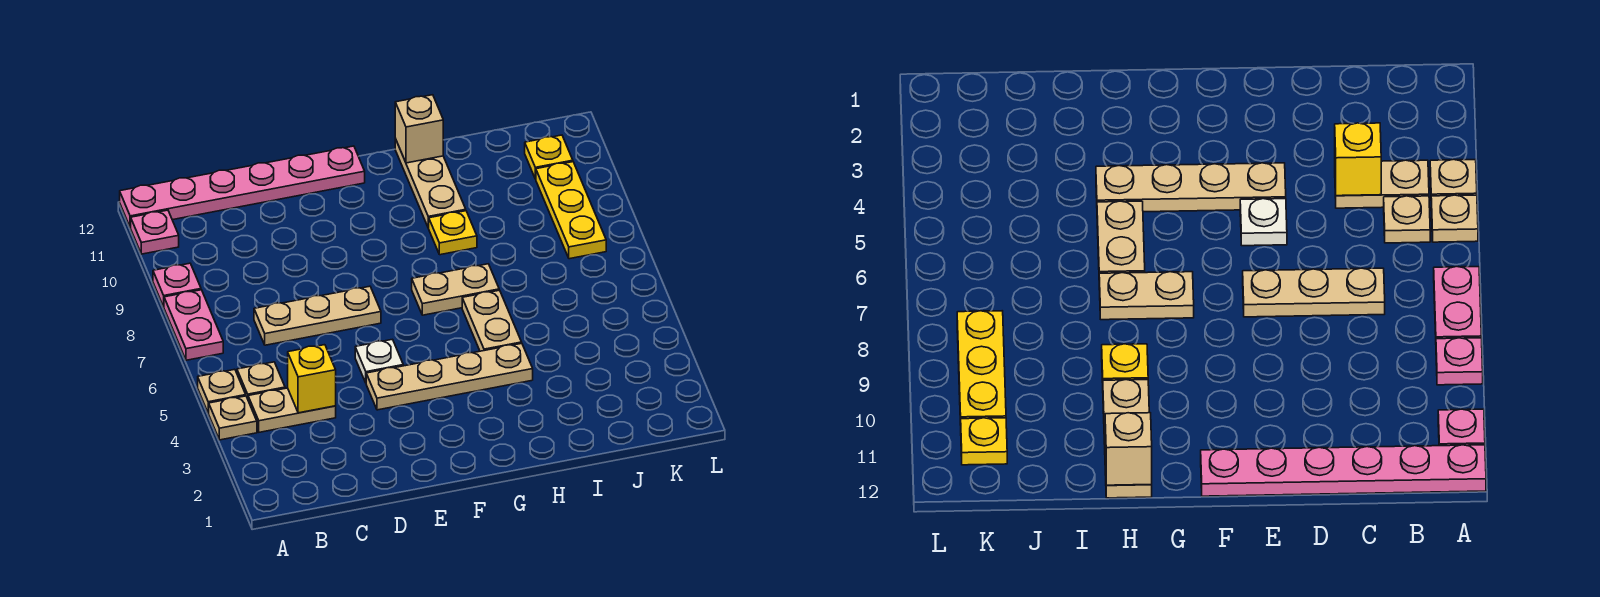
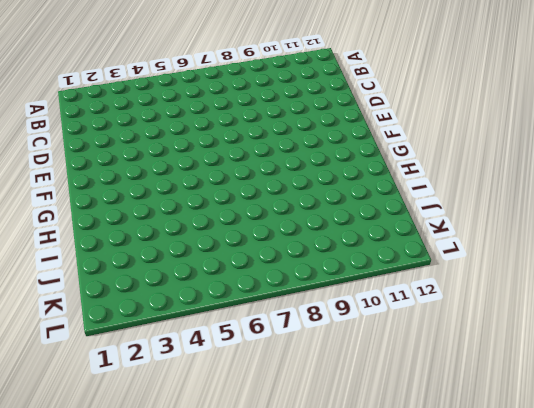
none -> tan plate A4 level 1
none -> tan plate A5 level 1
none -> pink plate A7:A8 level 1

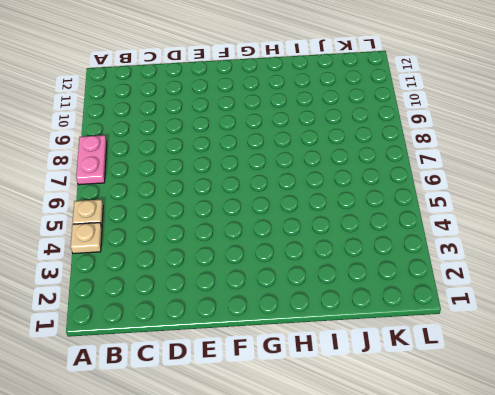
none -> pink plate A9 level 1
none -> pink plate A11 level 1
none -> pink plate A12:F12 level 1

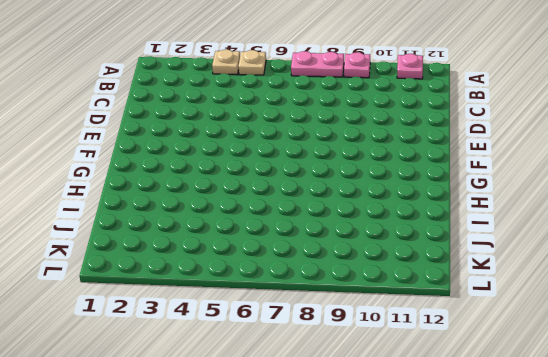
none -> pink plate A12:F12 level 1
none -> tan plate B4:C4 level 1
none -> tan plate B5 level 1

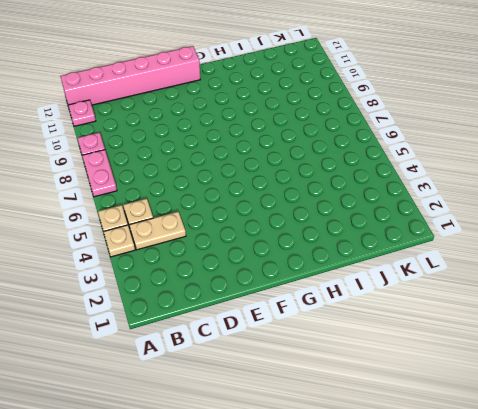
pink brick A12:F12 level 1 -> pink plate A12:F12 level 1
none -> tan plate C7:E7 level 1
none -> tan plate E4:H4 level 1
none -> white plate E5 level 1

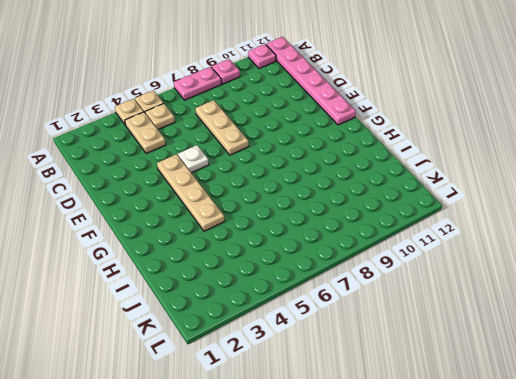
none -> tan plate G7:H7 level 1
none -> tan plate H5:H6 level 1
none -> yellow plate H9 level 1

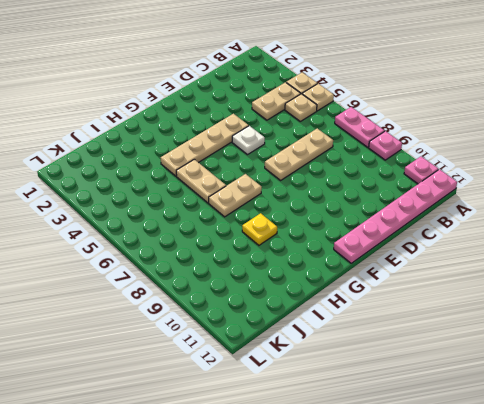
none -> tan plate H10:H12 level 1
none -> yellow plate K8:K10 level 1
none -> yellow plate K11 level 1

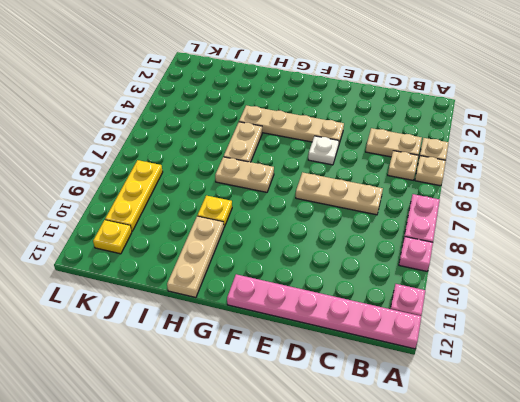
none -> yellow brick C4 level 2
none -> tan brick H12 level 2

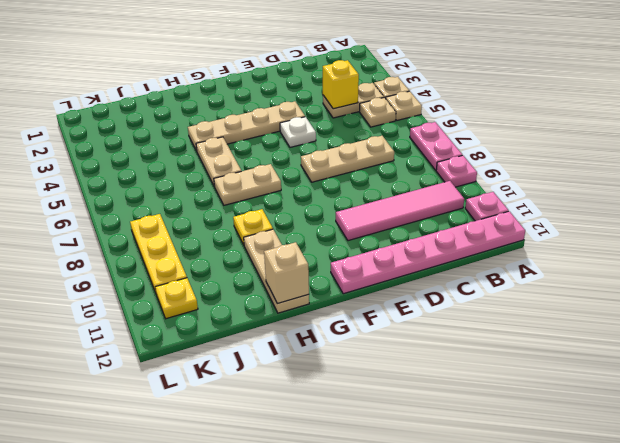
pink tile B10:E10 level 1 -> none

